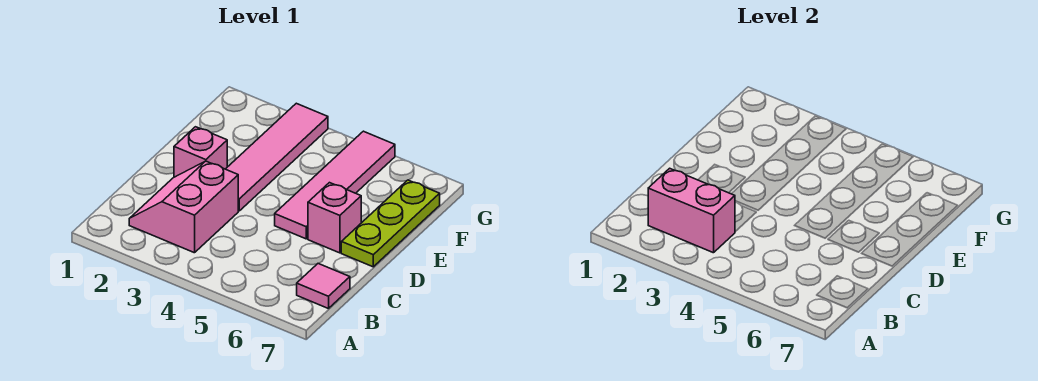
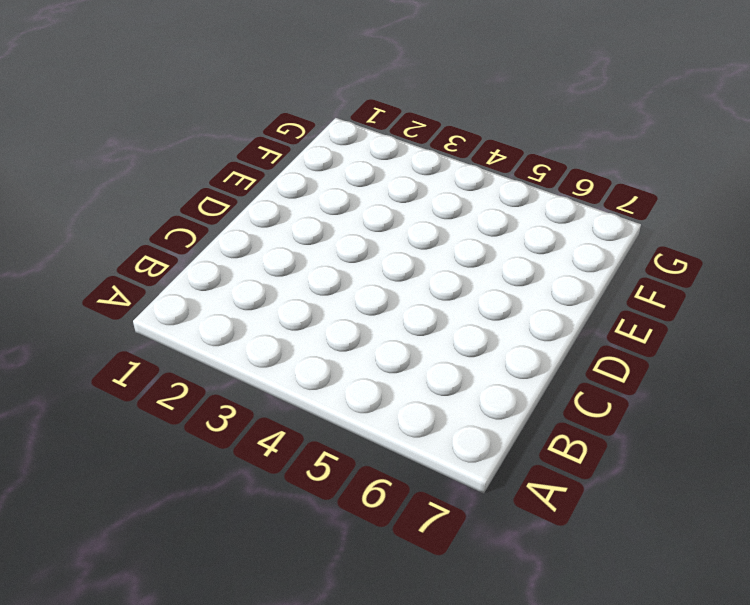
none -> pink slope B2:C3 level 1 top 3
none -> pink tile B7 level 1

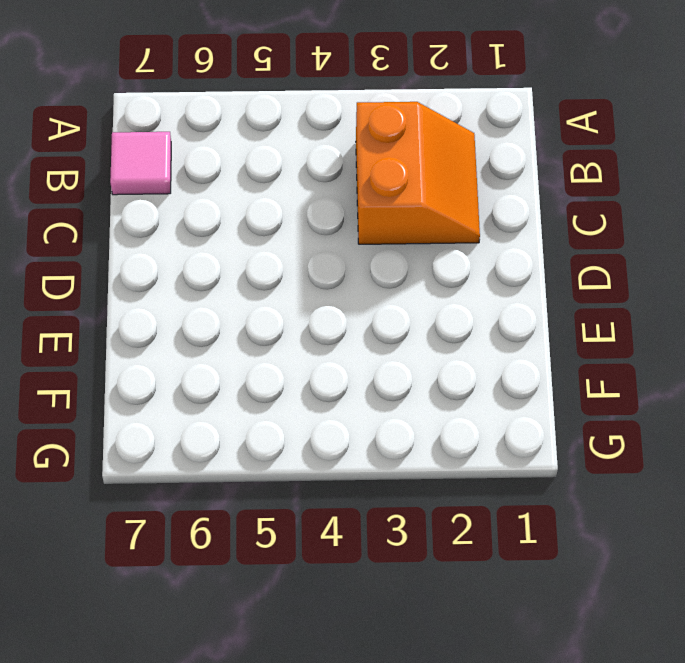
orange slope B2:C3 level 1 top 3 -> pink slope B2:C3 level 1 top 3
none -> pink brick D2 level 1
none -> pink tile D3:G3 level 1

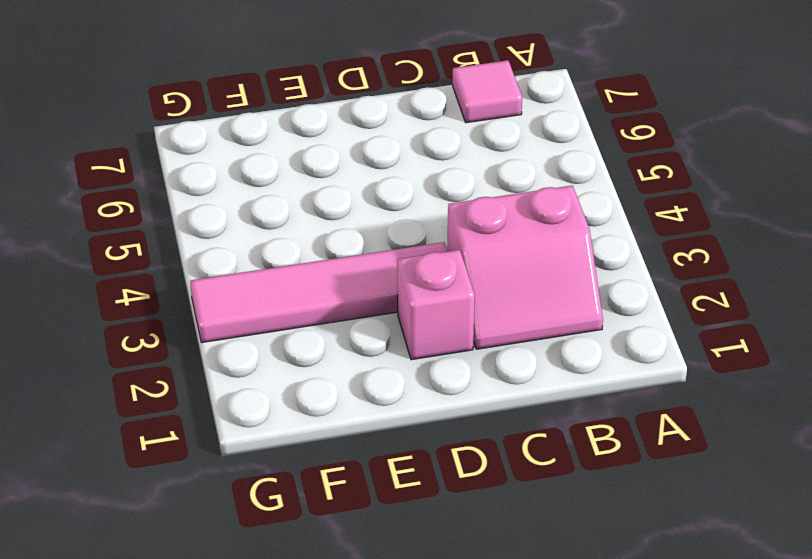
none -> pink tile D5:G5 level 1
none -> pink brick D6 level 1

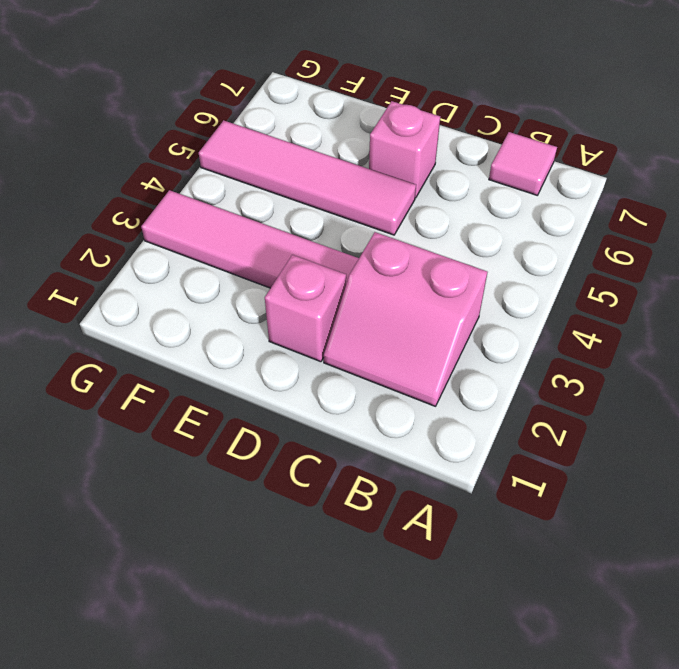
none -> lime plate D7:F7 level 1
none -> pink brick B2:B3 level 2

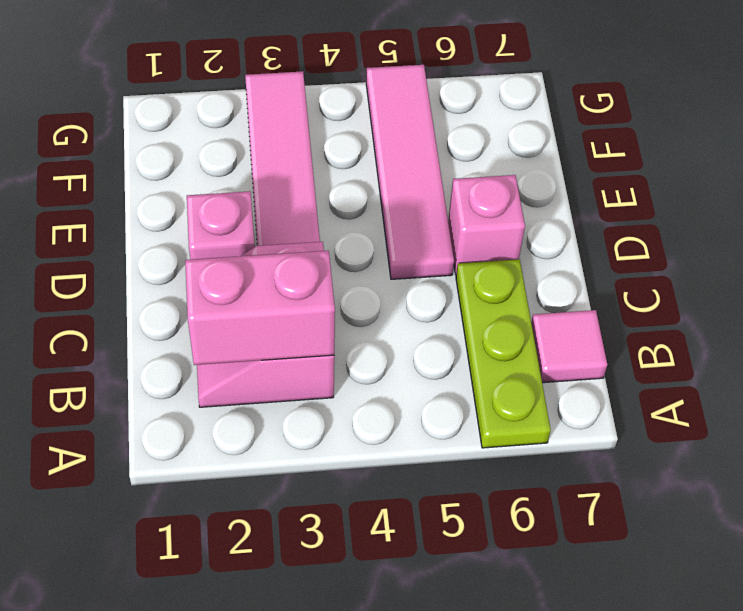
lime plate A6:C6 level 1 -> lime plate D7:F7 level 1

